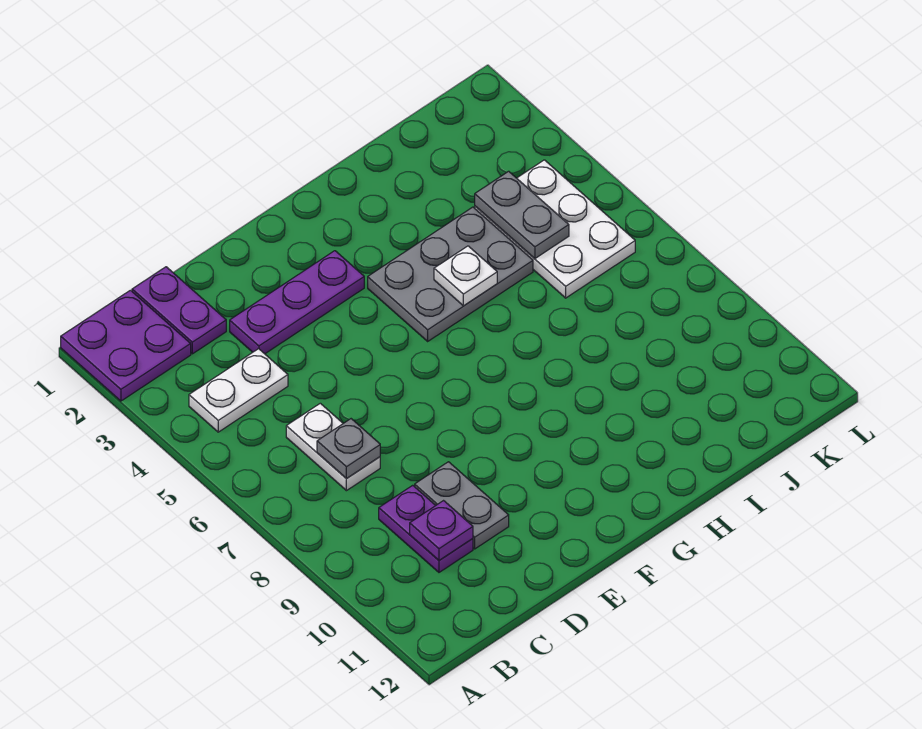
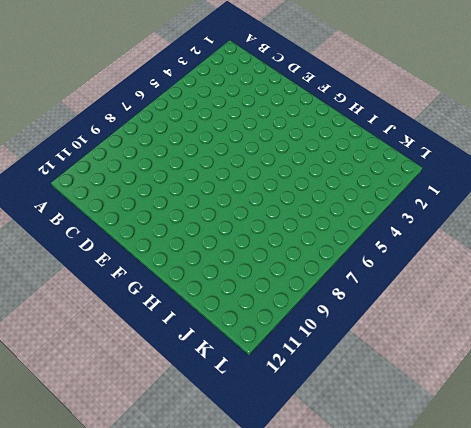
none -> purple plate A1:B2 level 1
none -> white plate B4:C4 level 1
none -> purple plate C1:C2 level 1

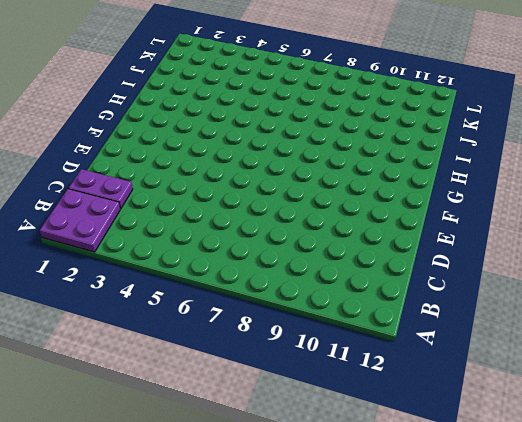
none -> white plate B4:C4 level 1
none -> white plate C6:C7 level 1
none -> purple plate C9:C10 level 1

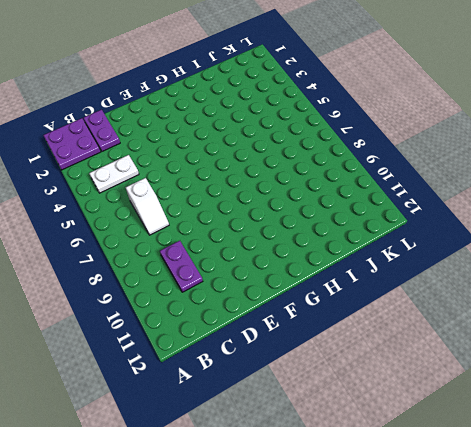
white slope C6:C7 level 1 top 6 -> white plate C6:C7 level 1
none -> purple plate D3:F3 level 1
none -> grey plate D9:D10 level 1
none -> grey plate G4:I5 level 1

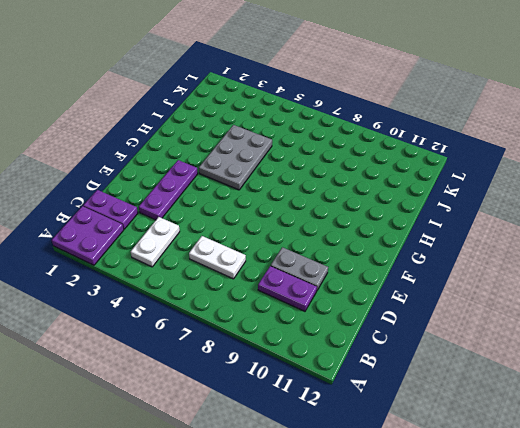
none -> white plate J4:K6 level 1
none -> grey plate C7 level 2
none -> purple plate C10 level 2

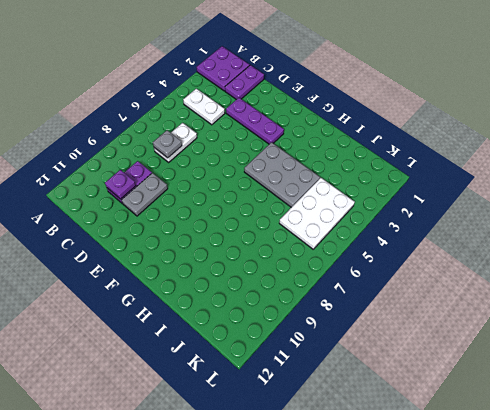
none -> white plate H5 level 2
none -> grey plate J4:J5 level 2

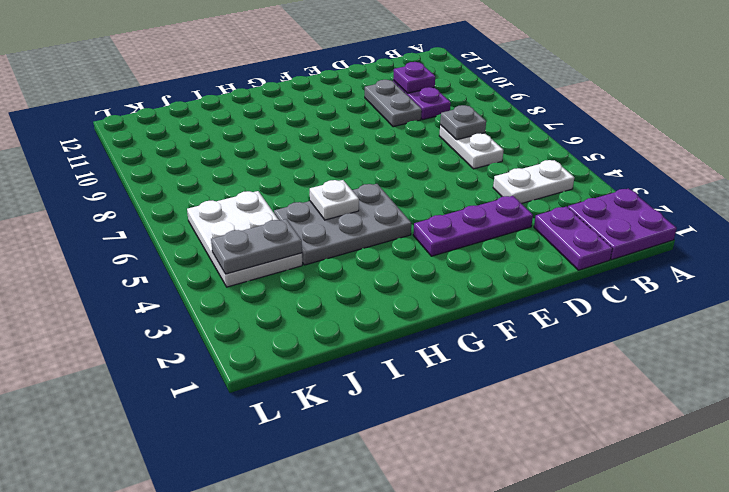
grey plate J4:K4 level 2 -> grey plate J4:J5 level 2

